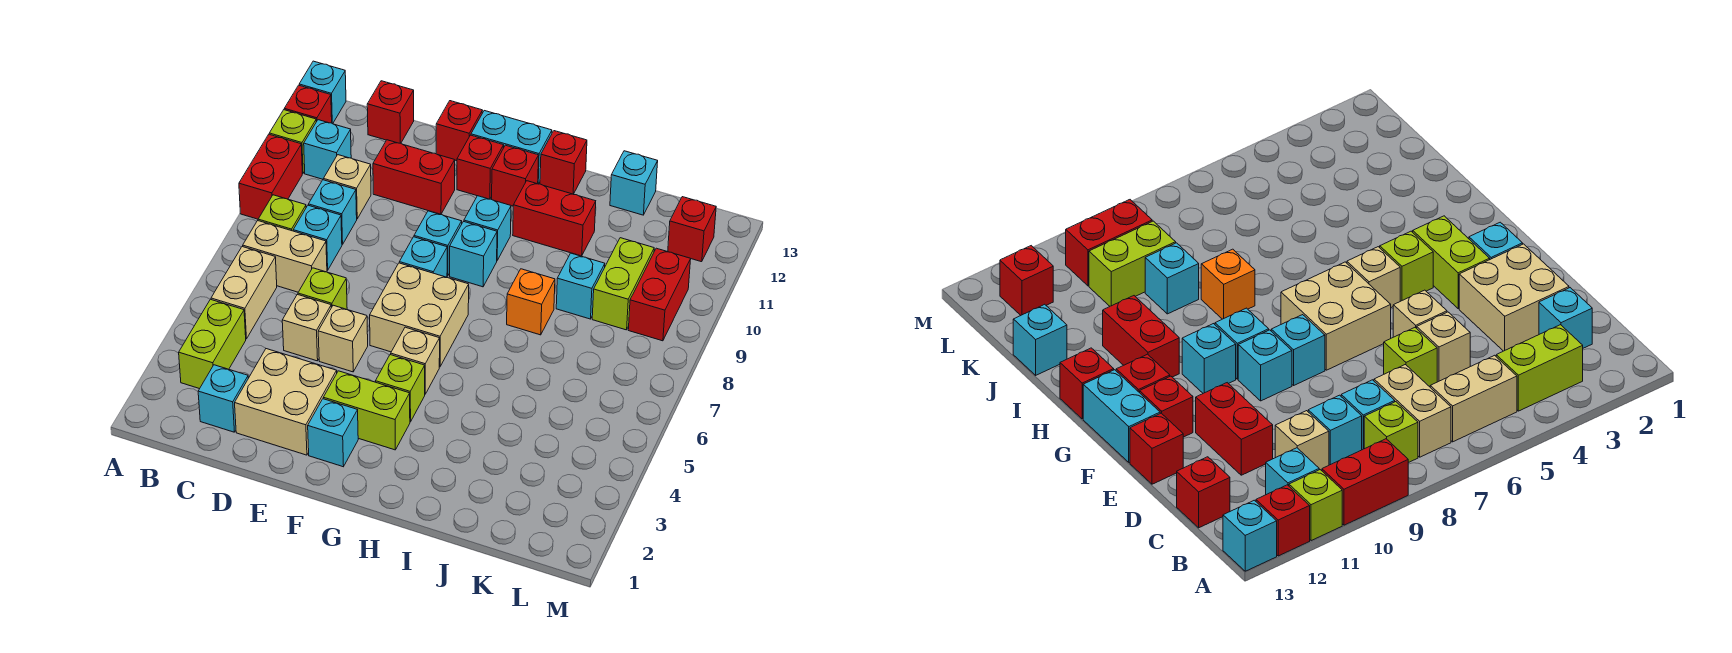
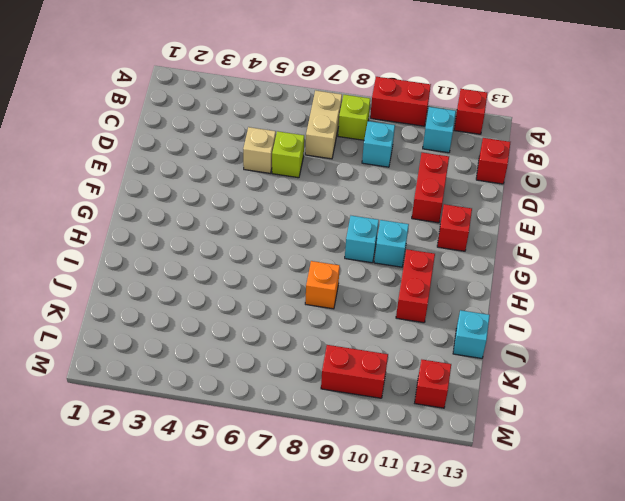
none -> lime brick A11 level 1
none -> cyan brick A13 level 1
none -> lime brick B3:B4 level 1
none -> tan brick B5:B6 level 1

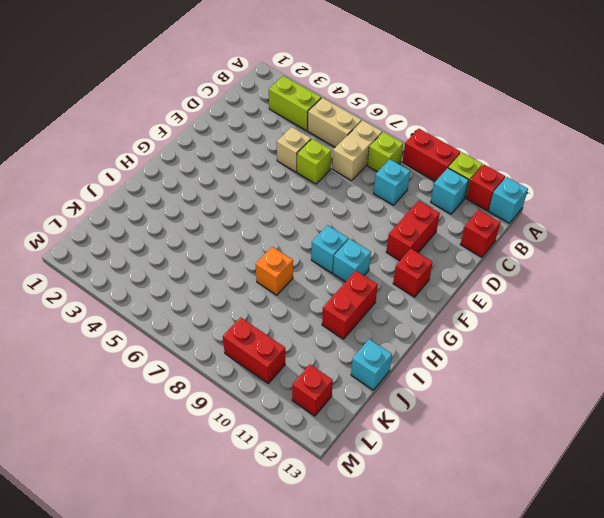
none -> cyan brick C2 level 1
none -> cyan brick C8 level 1
none -> tan brick C10 level 1
none -> tan brick D2:E3 level 1

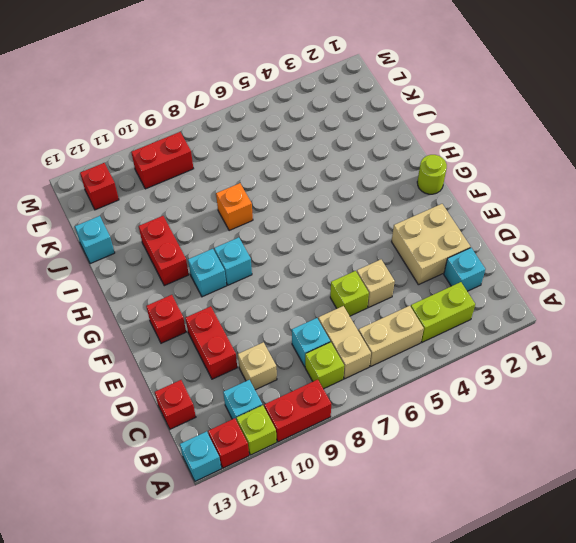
lime round brick G1 level 1 -> none
none -> cyan brick C9 level 1
none -> tan brick E5 level 1
none -> red brick E13 level 1
none -> cyan brick F2 level 1

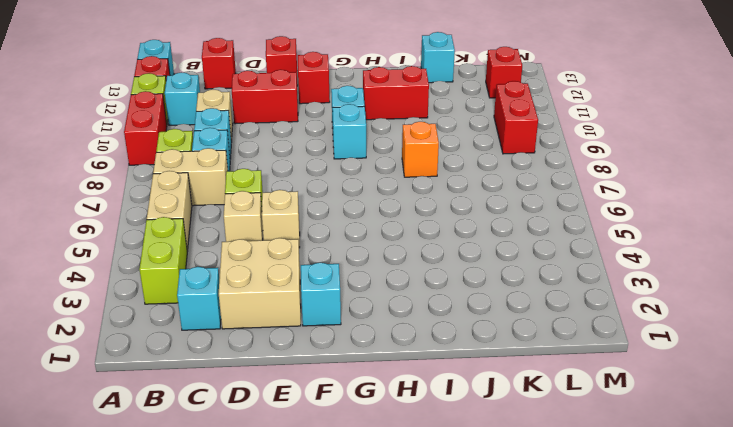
none -> lime brick F3:G3 level 1
none -> tan brick F6:G7 level 1
none -> cyan brick F8 level 1
none -> cyan brick F9 level 1

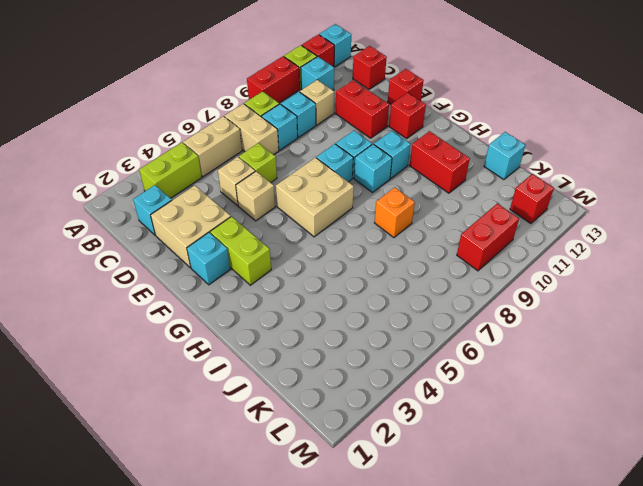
none -> cyan brick F13:G13 level 1
none -> lime brick G4 level 1
none -> tan brick G5 level 1
none -> red brick G12 level 1

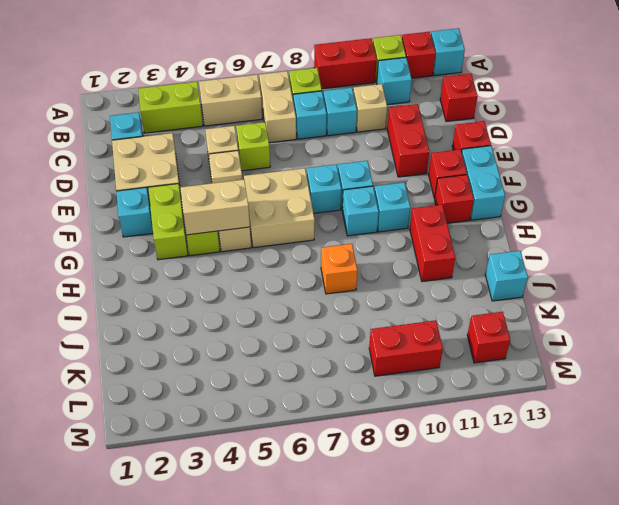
tan brick G4:G5 level 2 -> none
none -> red brick H13 level 1
none -> cyan brick J9 level 1
none -> lime brick K9:K10 level 1

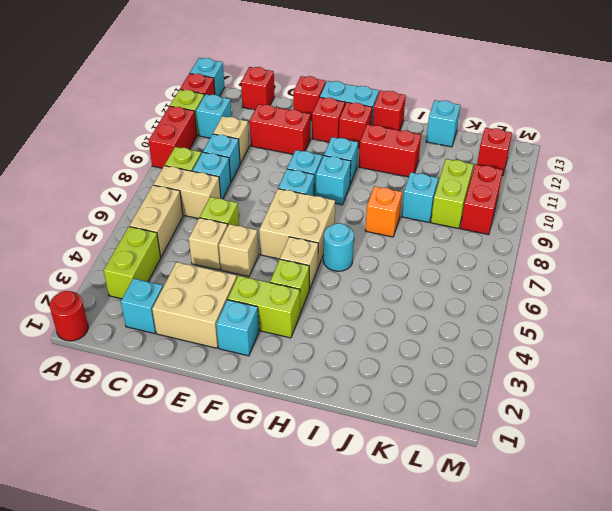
red round brick A1 level 1 -> none
cyan round brick H6 level 1 -> none

